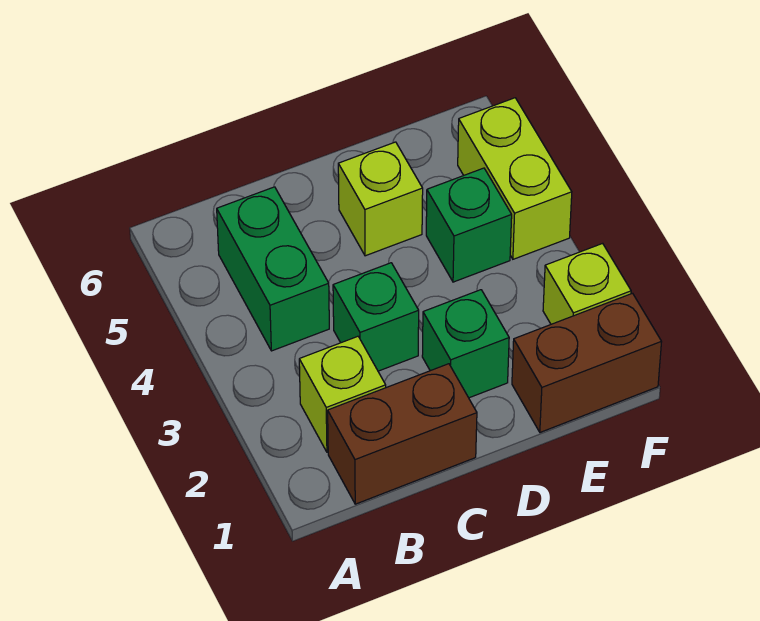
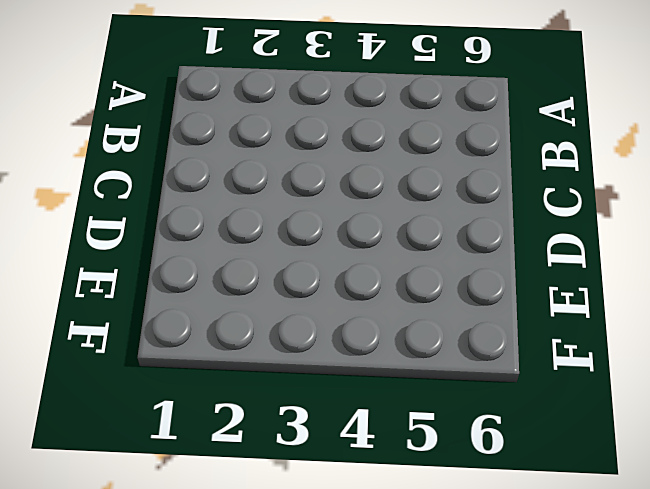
none -> brown brick B1:C1 level 1
none -> lime brick B2 level 1

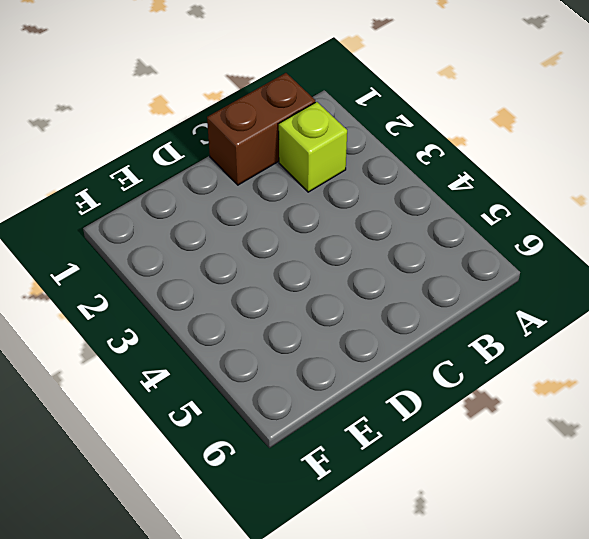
none -> green brick B4:B5 level 1
none -> green brick C3 level 1

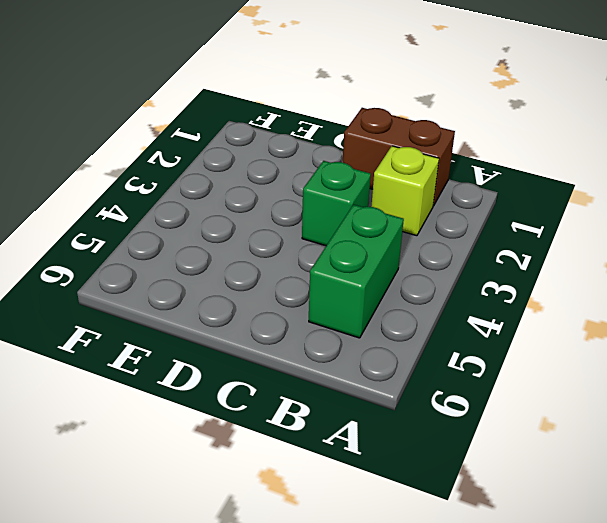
none -> green brick D2 level 1
none -> lime brick D5 level 1

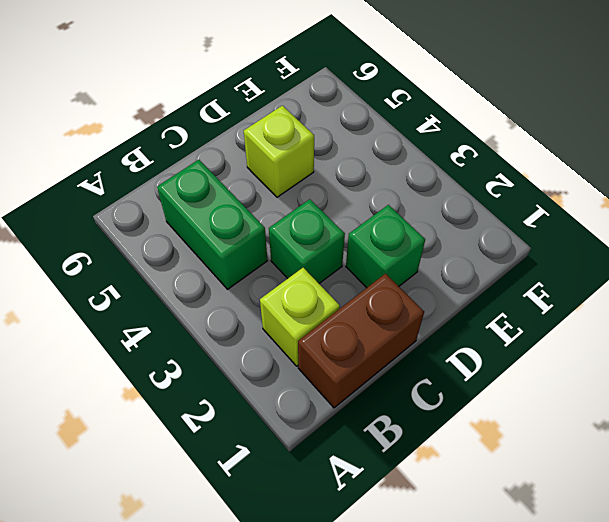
none -> brown brick E1:F1 level 1
none -> green brick E4 level 1

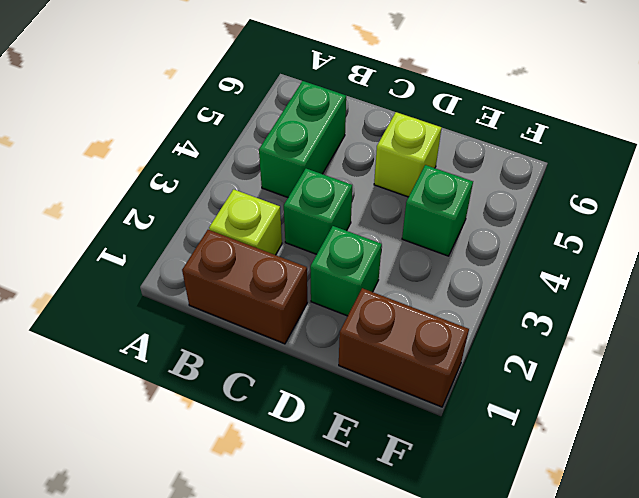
none -> lime brick F2 level 1
none -> lime brick F4:F5 level 1

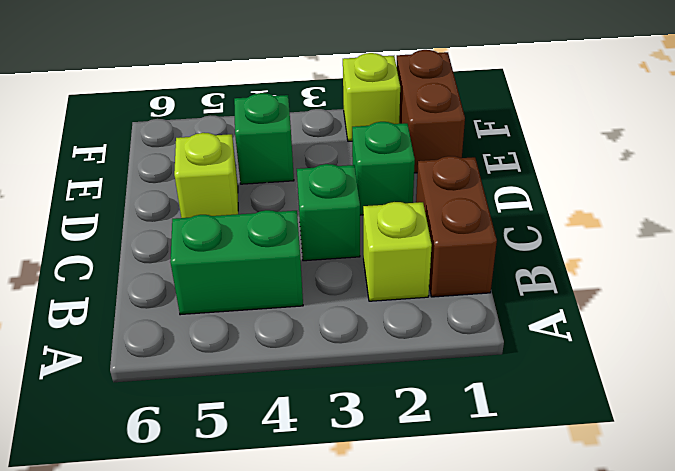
none -> lime brick F4:F5 level 1

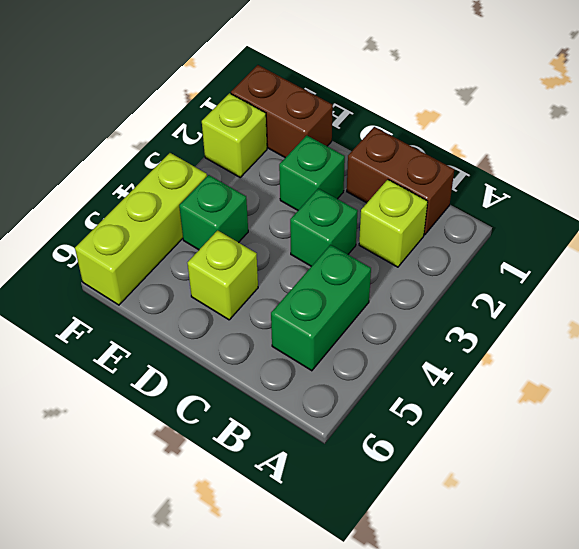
lime brick F4:F6 level 1 -> lime brick F4:F5 level 1

